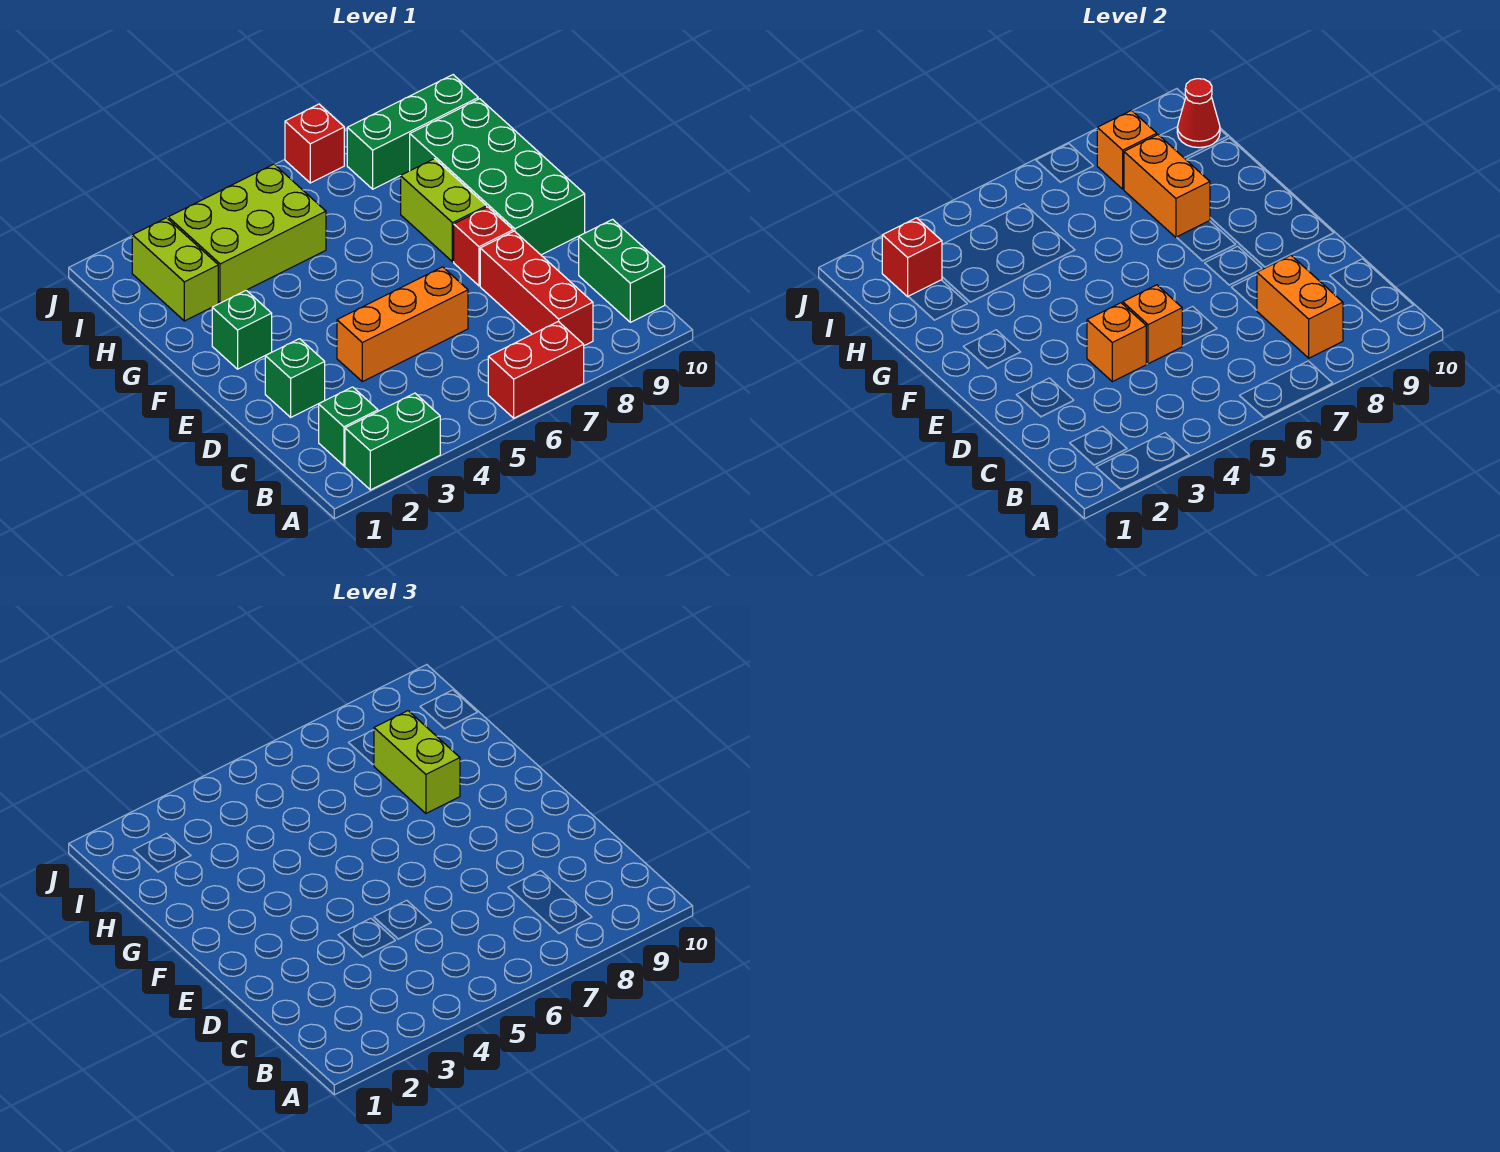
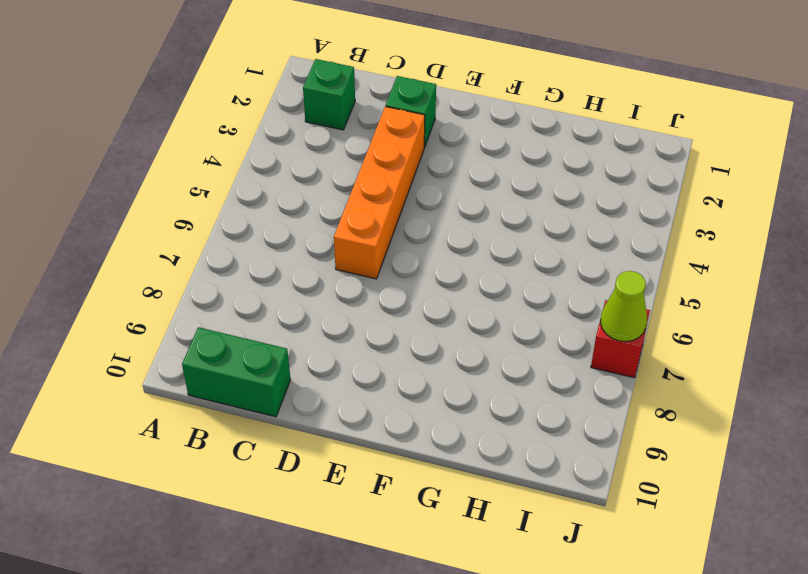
orange brick D3:D6 level 1 -> orange brick D4:D6 level 1
lime cone J7 level 2 -> none
none -> green brick A2:A3 level 1
none -> red brick A6:A7 level 1
none -> red brick B8:D8 level 1

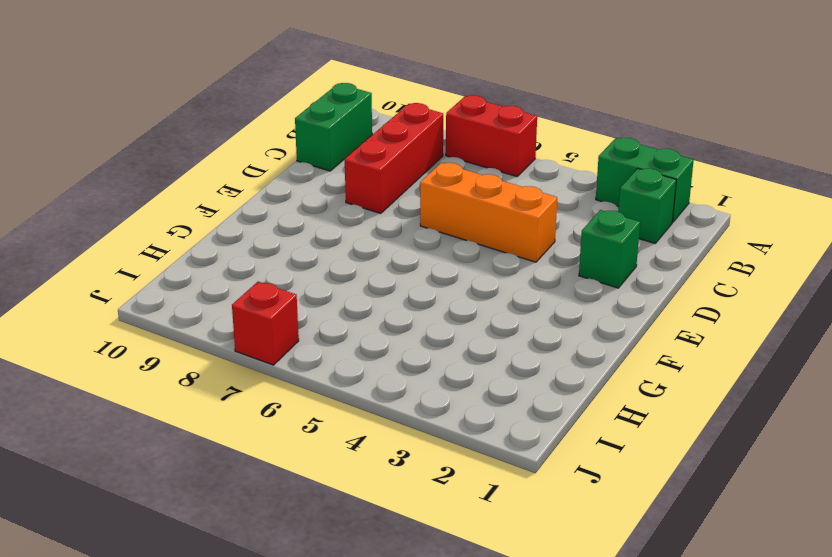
none -> red brick E8 level 1
none -> green brick E9:H10 level 1
none -> green brick F2 level 1

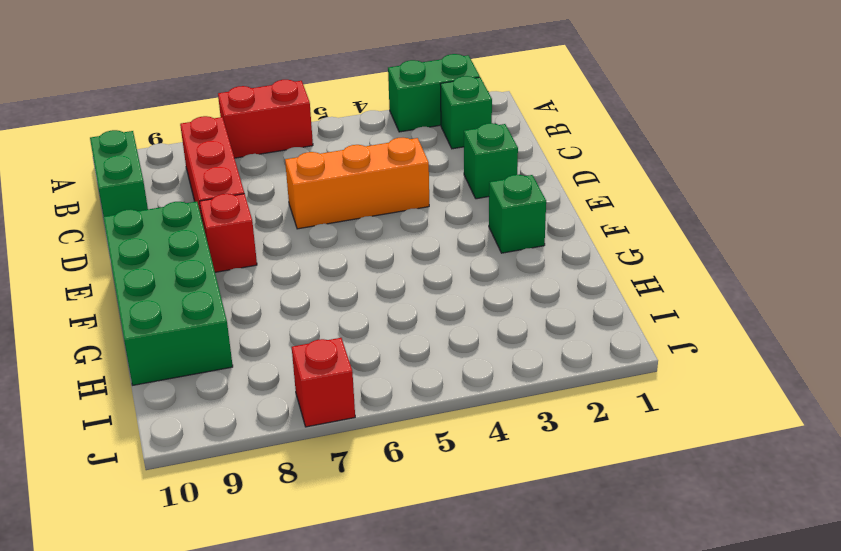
none -> lime brick F8:G8 level 1
none -> lime brick H2:I2 level 1
none -> lime brick H3:I5 level 1

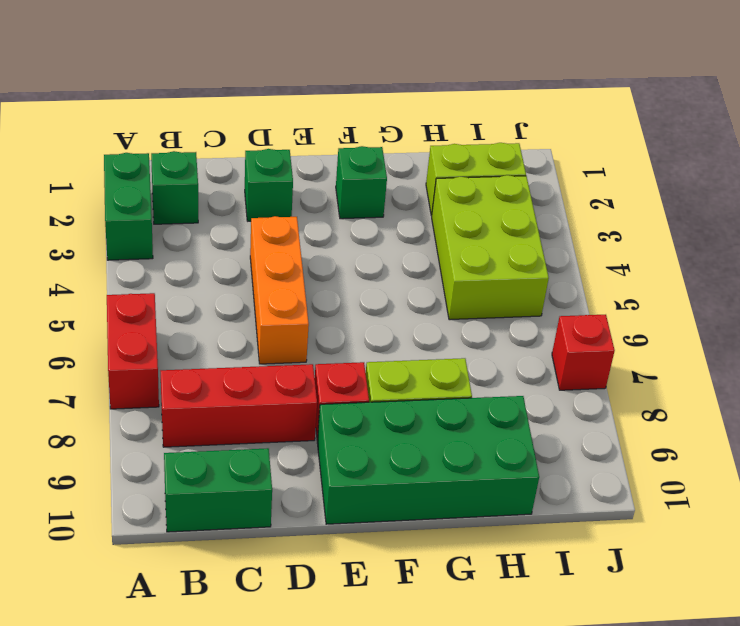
none -> green brick I8:I10 level 1
none -> orange brick B8:C8 level 2
none -> orange brick D4 level 2

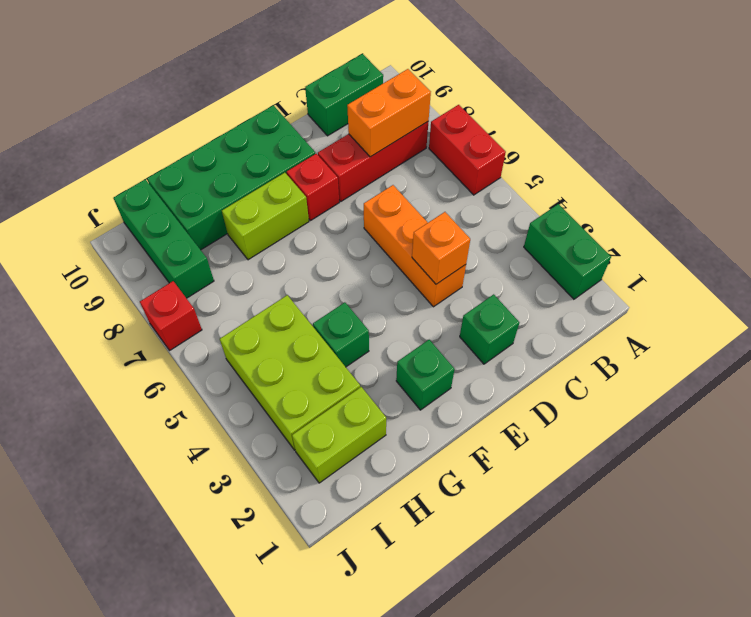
green brick G4 level 1 -> green brick B2 level 1
none -> orange brick D5 level 2
none -> orange brick G8:H8 level 2
none -> red brick I2 level 2

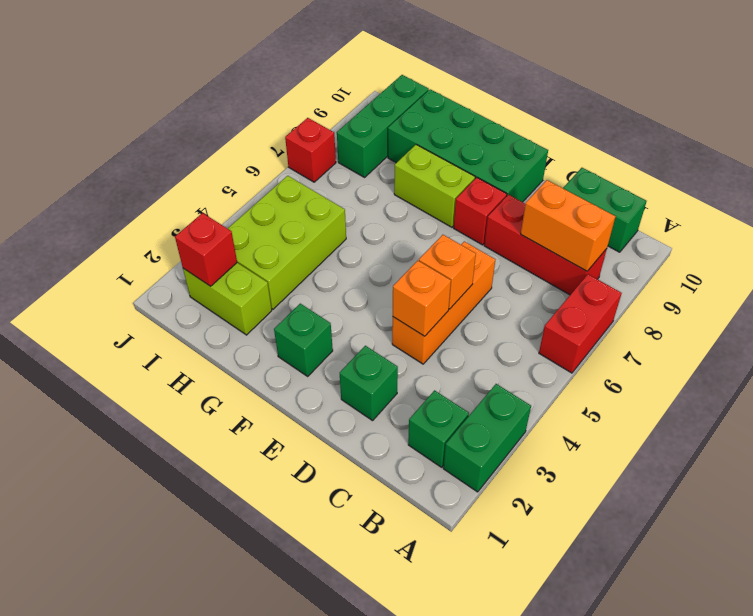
none -> orange brick G8:H8 level 2
none -> orange brick I8 level 2
none -> red cone I10 level 2

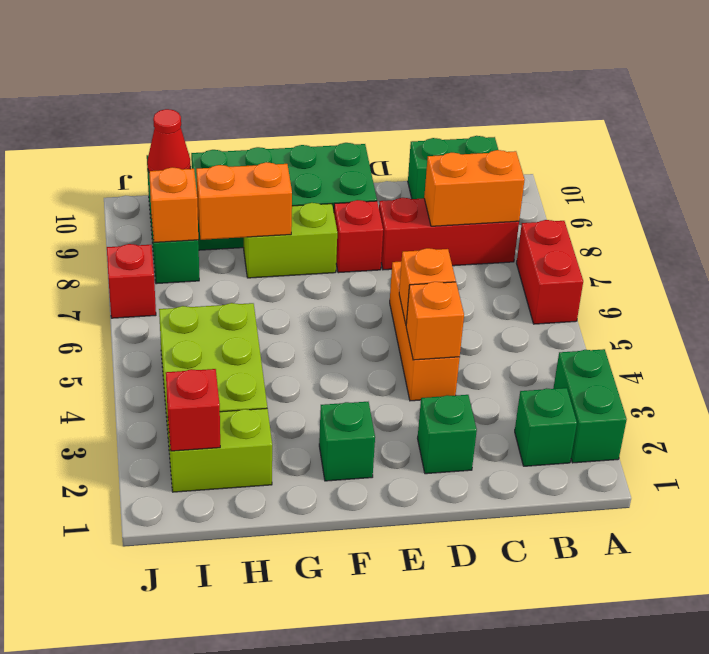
none -> lime brick G8:H8 level 3

